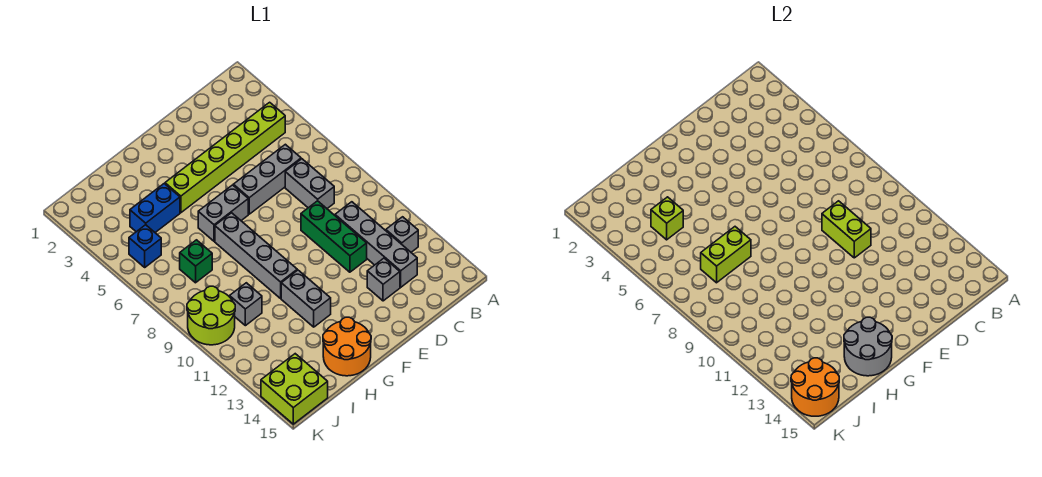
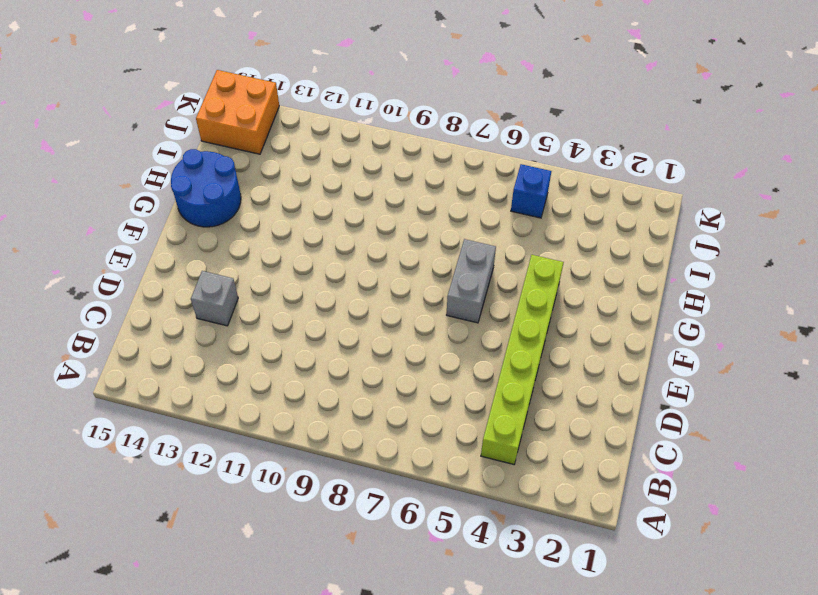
blue round brick G14:H15 level 1 -> orange round brick G14:H15 level 1
orange brick J14:K15 level 1 -> lime brick J14:K15 level 1
none -> grey brick B12 level 1
none -> grey brick C6:E6 level 1
none -> grey brick C7:C8 level 1

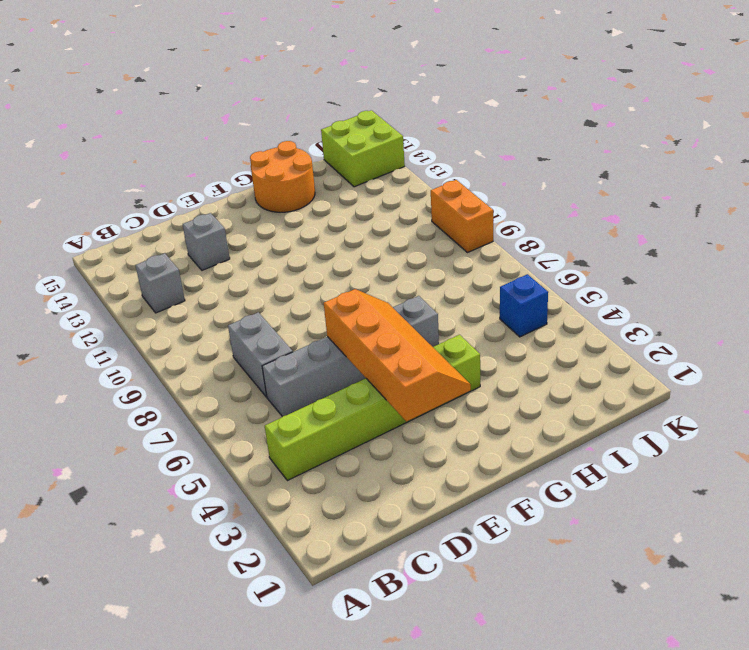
orange slope E3:F6 level 2 top E -> none
orange brick K9:K10 level 1 -> lime round brick J9:K10 level 1
none -> grey brick C10:C13 level 1
none -> green brick D9:D11 level 1
none -> grey brick G7:G10 level 1

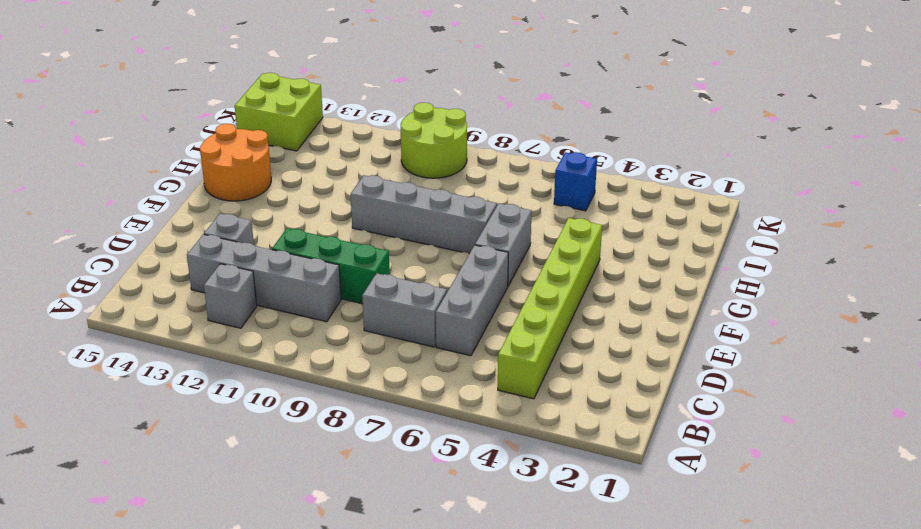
none -> grey brick G11:G12 level 1
none -> blue brick H4:I4 level 1
none -> green brick I7 level 1

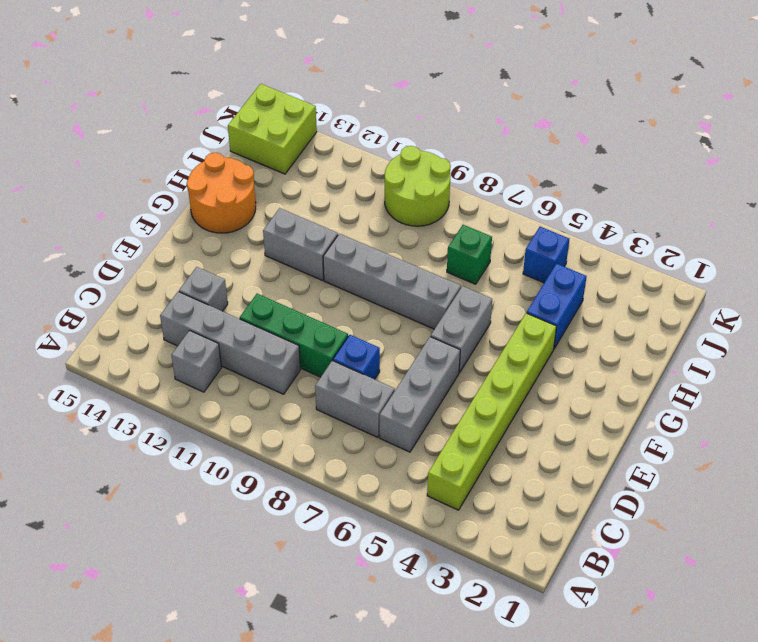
blue brick D8 level 1 -> none
none -> grey brick I10 level 1
none -> lime brick D9:D10 level 2
none -> grey round brick G14:H15 level 2

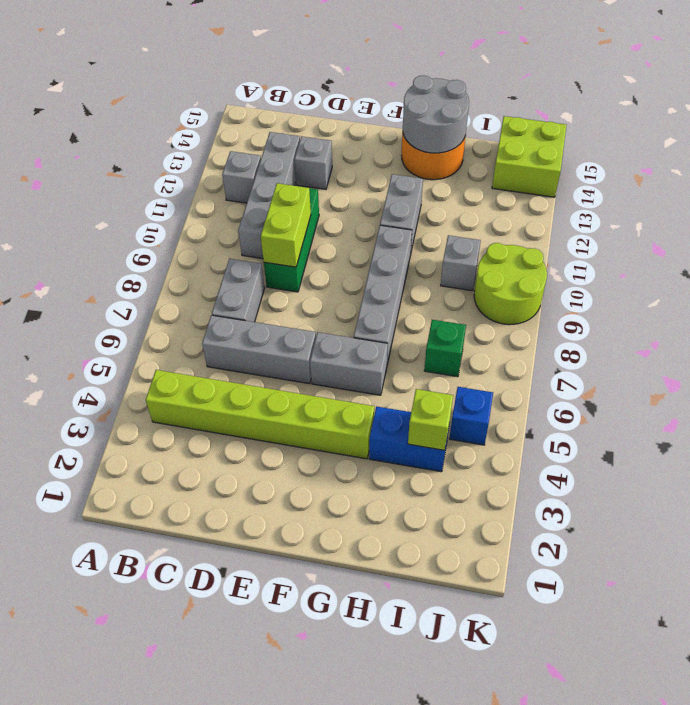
none -> lime brick H7:I7 level 2
none -> orange round brick J14:K15 level 2

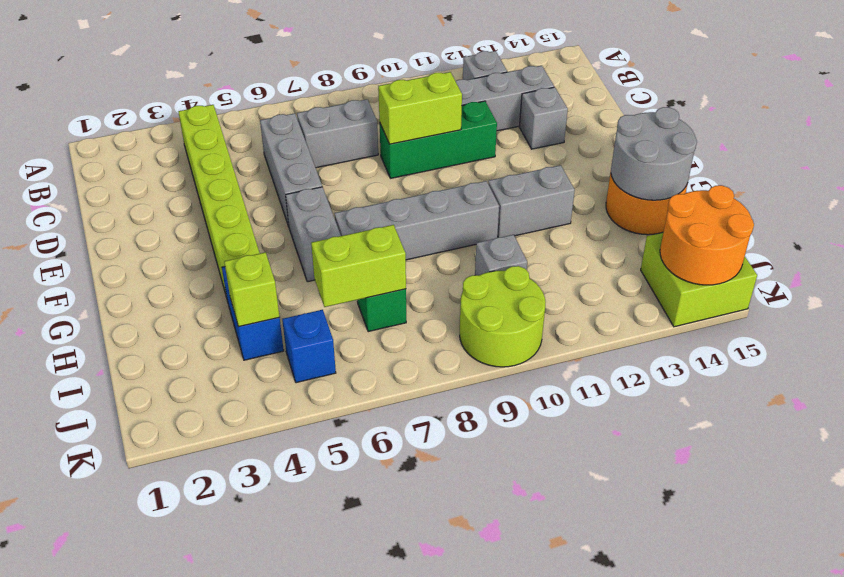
lime brick I6:I7 level 2 -> lime brick H7:I7 level 2

